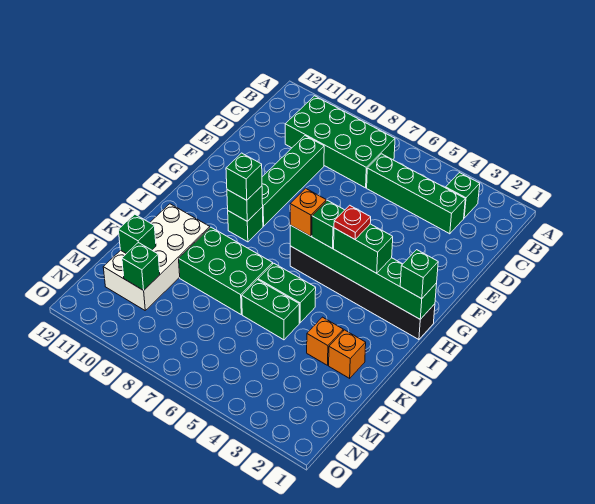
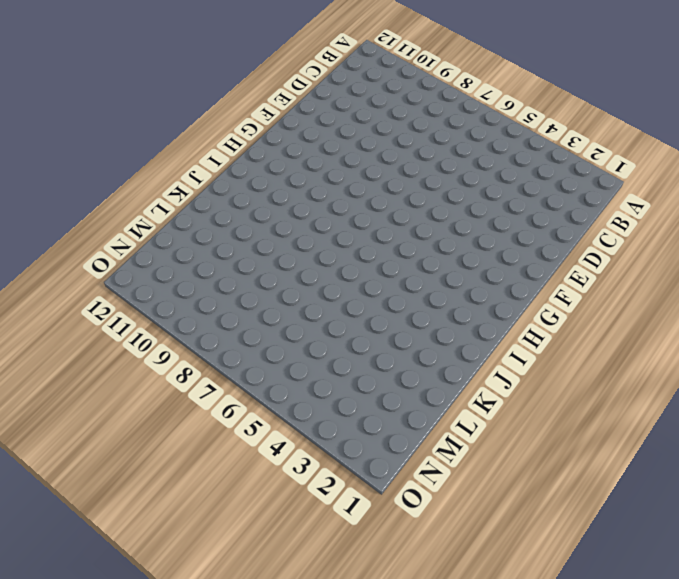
none -> green brick B3 level 1
none -> green brick B7:C10 level 1
none -> green brick C3:C6 level 1

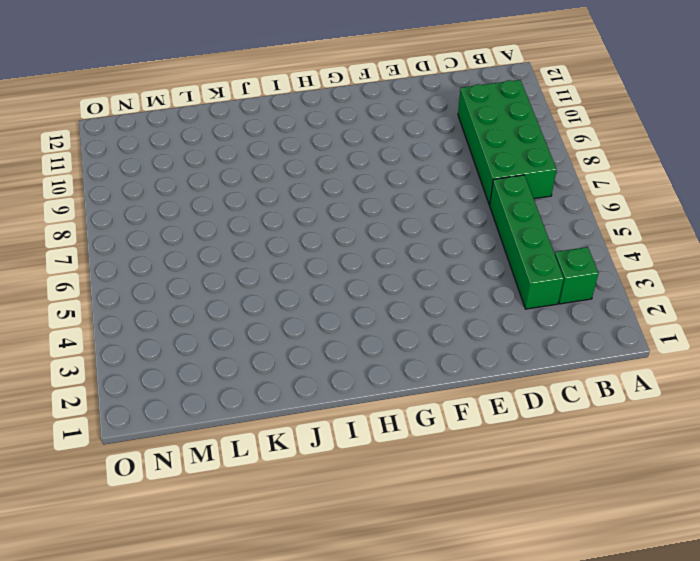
none -> green brick D9:G9 level 1
none -> black brick H1:H6 level 1
none -> green brick H9 level 1

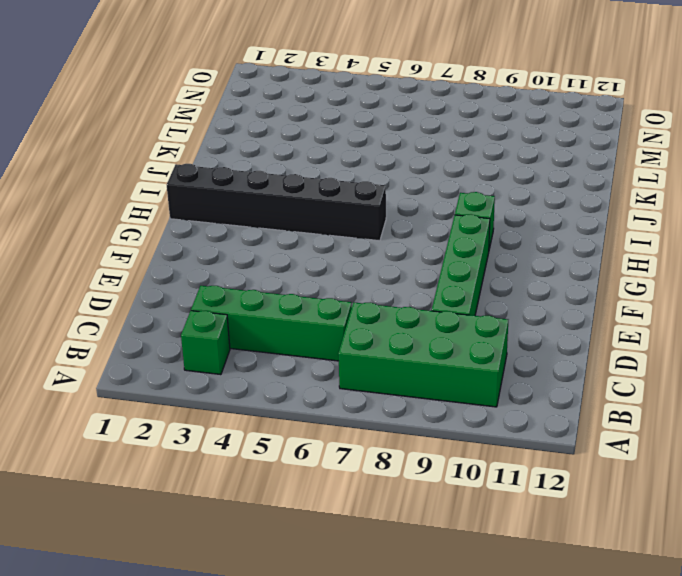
none -> green brick J5:J6 level 1
none -> green brick J7:K9 level 1
none -> white brick J10:M11 level 1

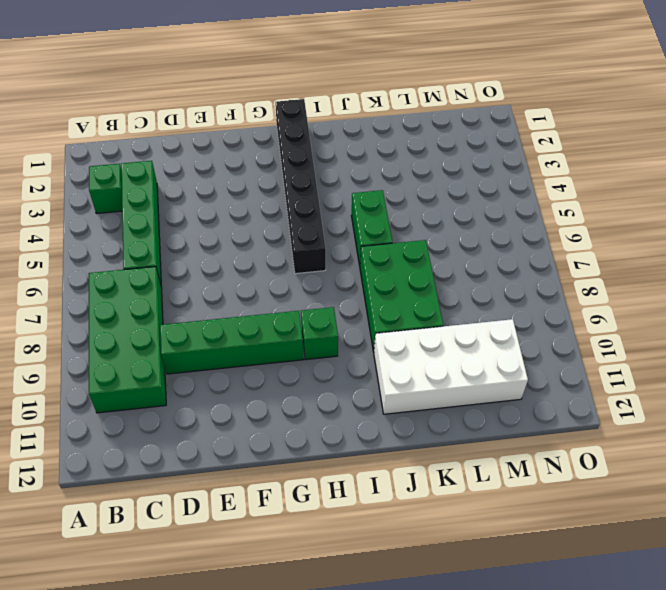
none -> orange brick K2 level 1
none -> orange brick K3 level 1
none -> green brick K5:K6 level 1

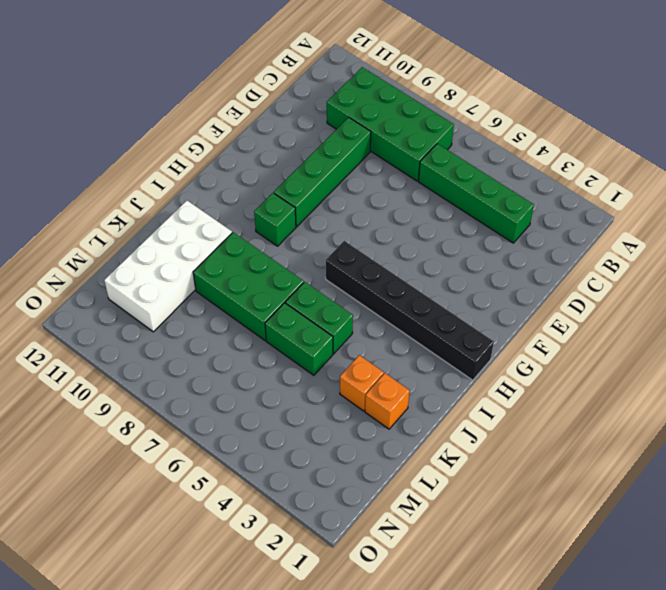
none -> green brick B3 level 1
none -> green brick H1:H6 level 2
none -> green brick H9 level 2

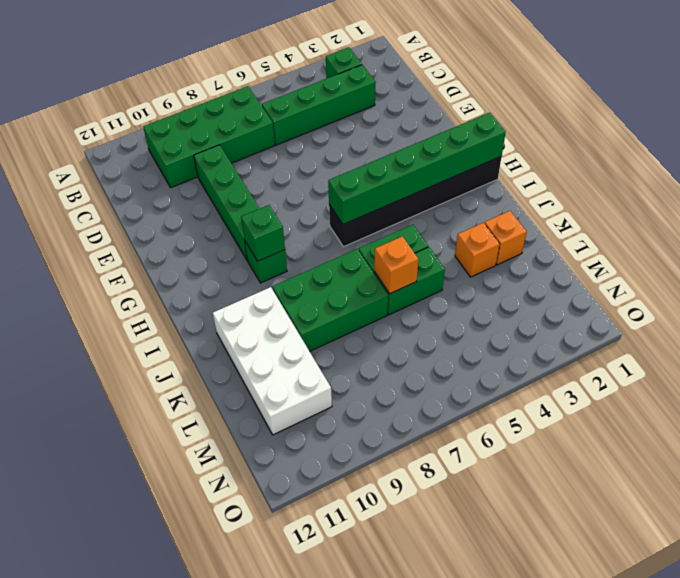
orange brick K6 level 2 -> orange brick H6 level 3
none -> green brick L11 level 2
none -> green brick M10 level 2
none -> green brick H1 level 3

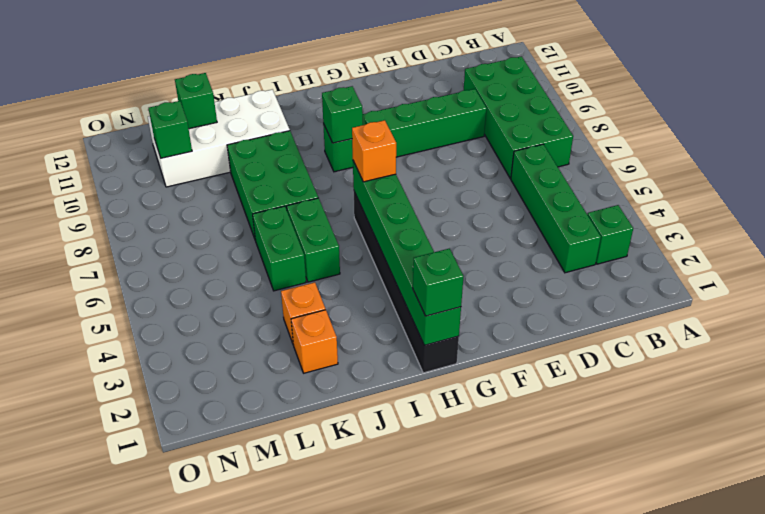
none -> green brick H3:H4 level 3
none -> green brick H5 level 3
none -> green brick H9 level 3

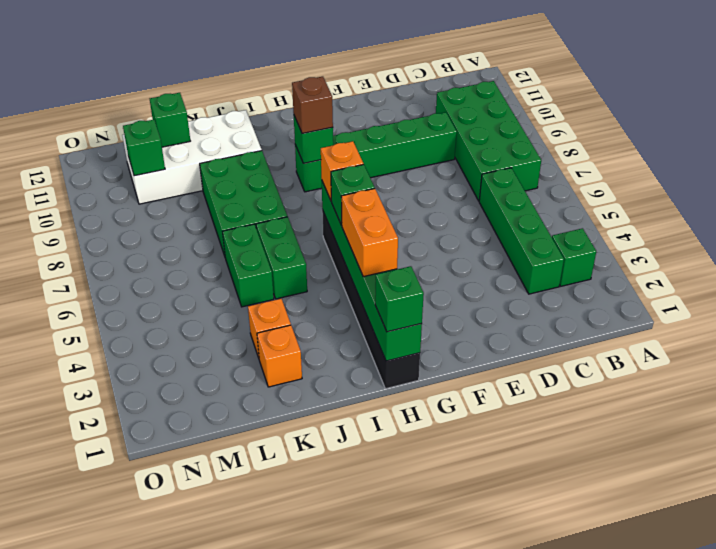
orange brick H3:H4 level 3 -> green brick H3:H4 level 3
brown brick H9 level 3 -> green brick H9 level 3
none -> red plate H4 level 4

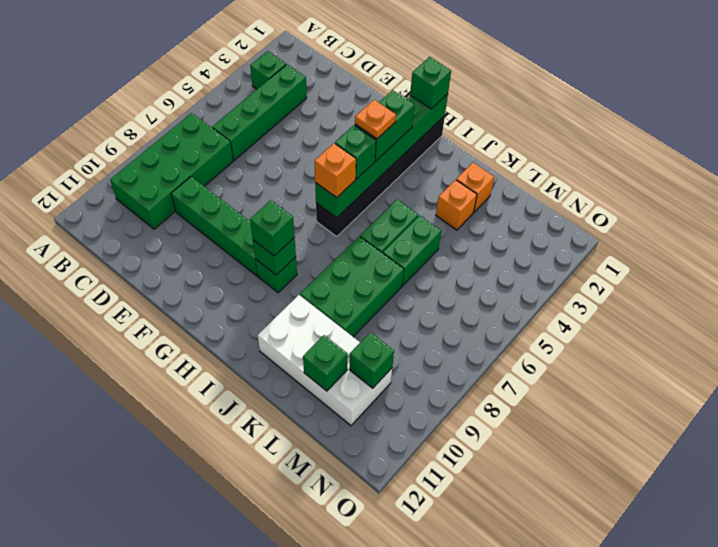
orange plate H4 level 4 -> red plate H4 level 4

